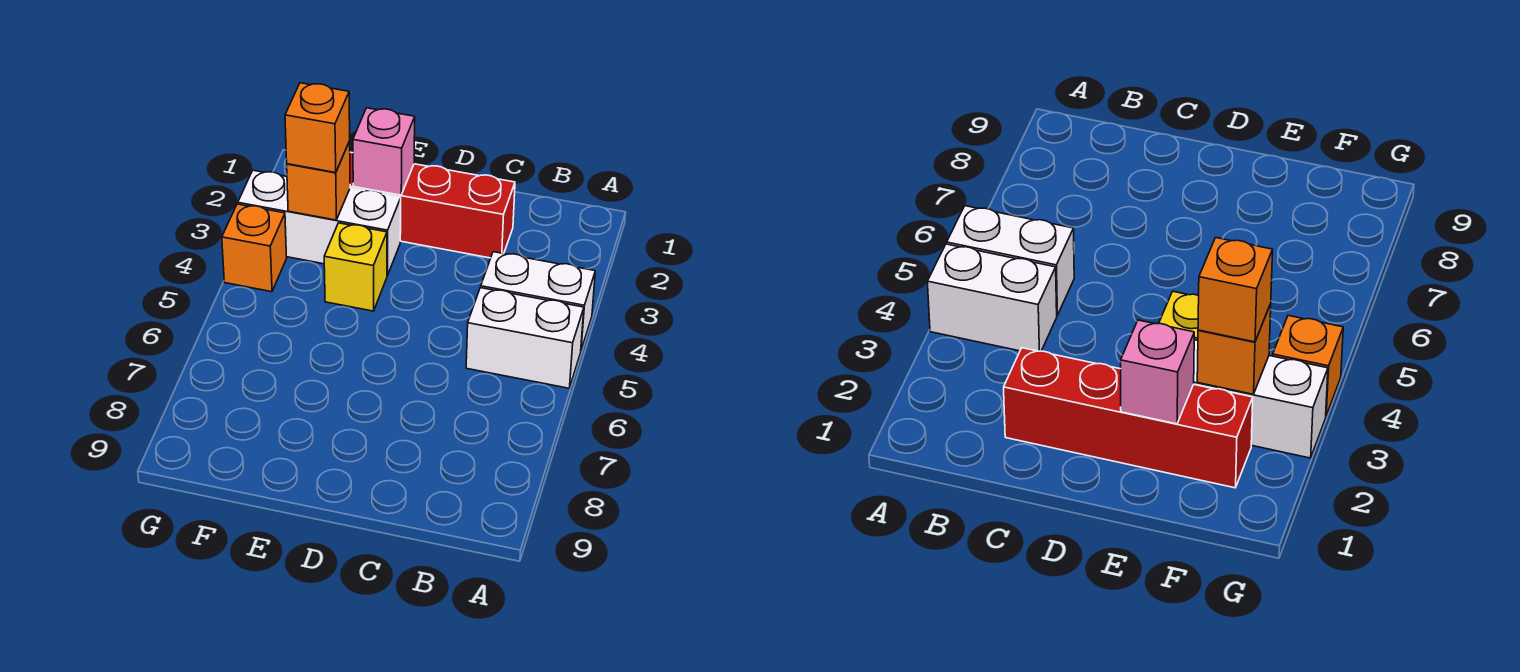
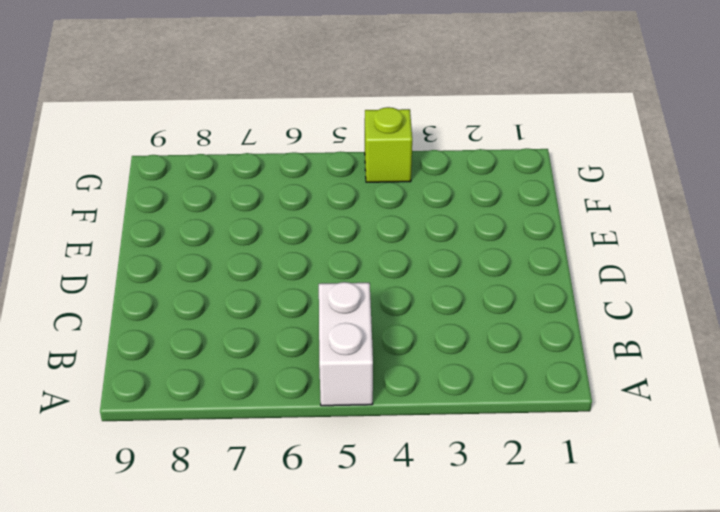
lime brick G4 level 1 -> orange brick G4 level 1
none -> white brick A4:B4 level 1
none -> red brick C2:F2 level 1

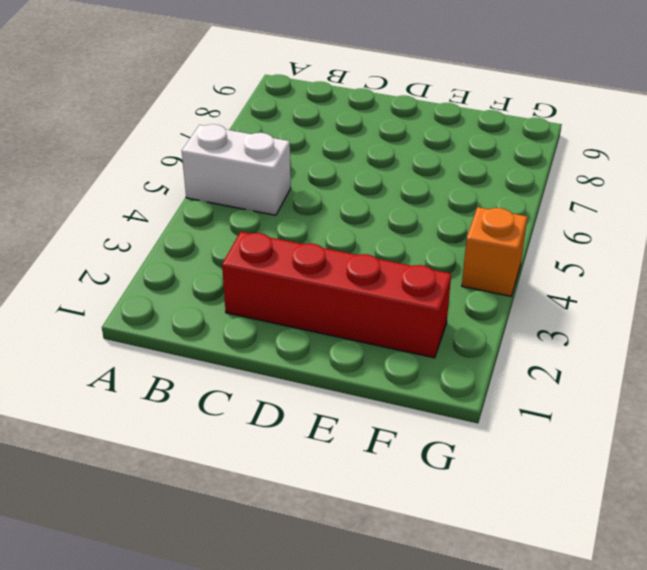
none -> white brick A4:B4 level 1
none -> white brick E3:G3 level 1

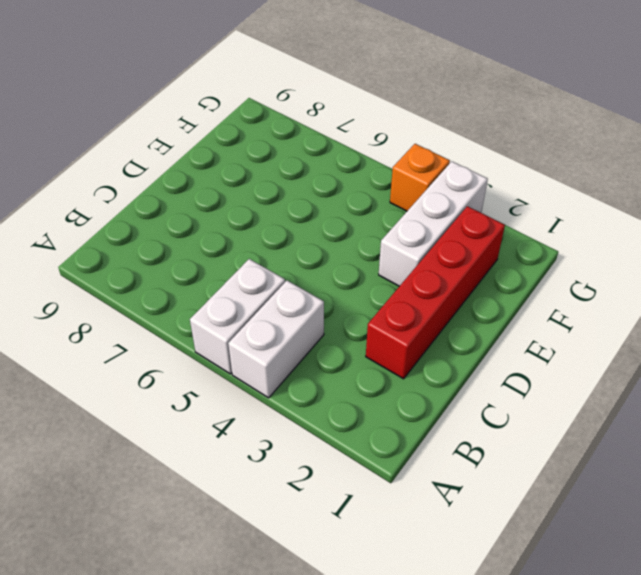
none -> yellow brick E4 level 1
none -> pink brick E2 level 2

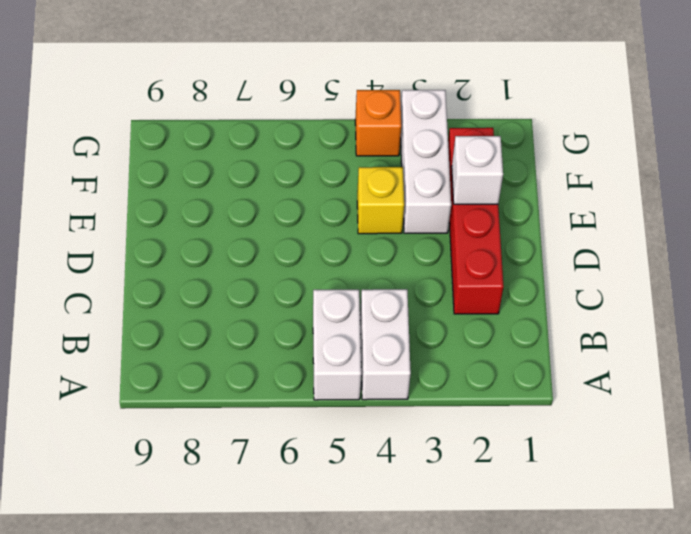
white brick E2 level 2 -> pink brick E2 level 2
none -> orange brick F3 level 2
none -> orange brick F3 level 3

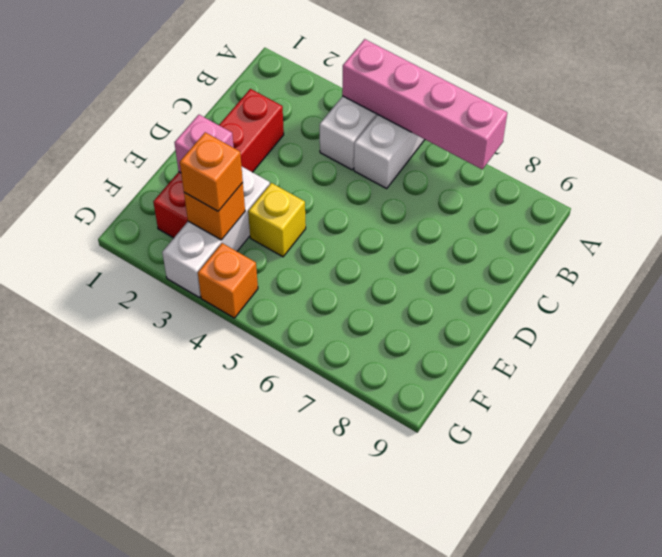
pink brick A4:A7 level 2 -> none

